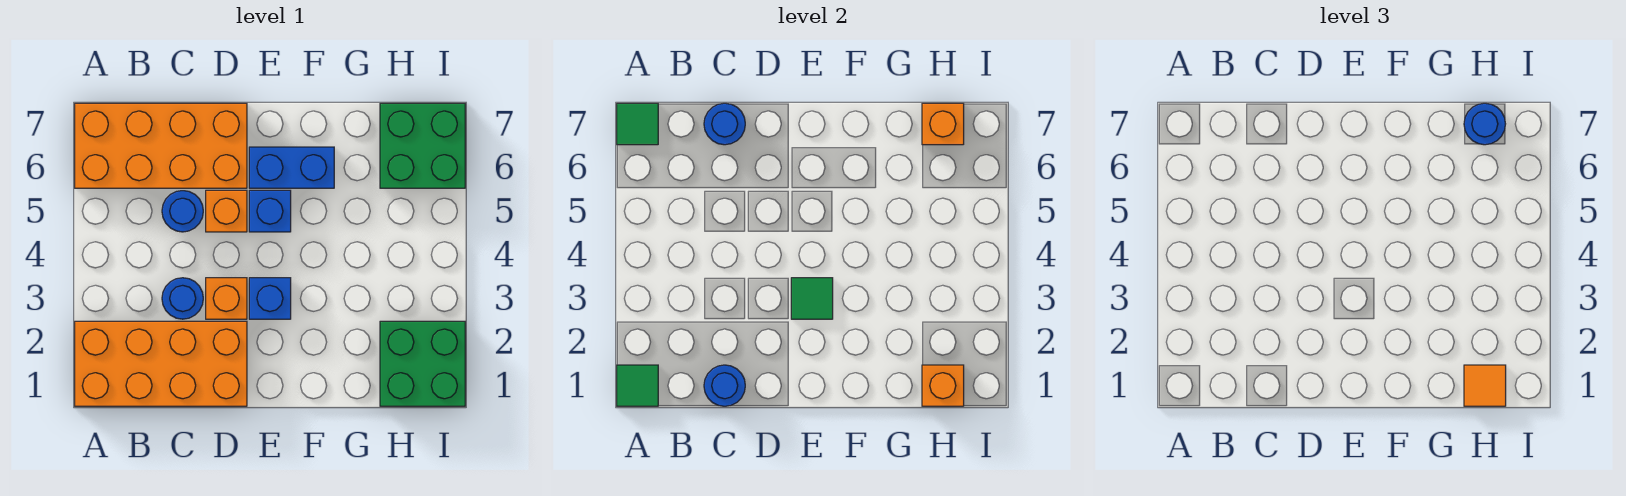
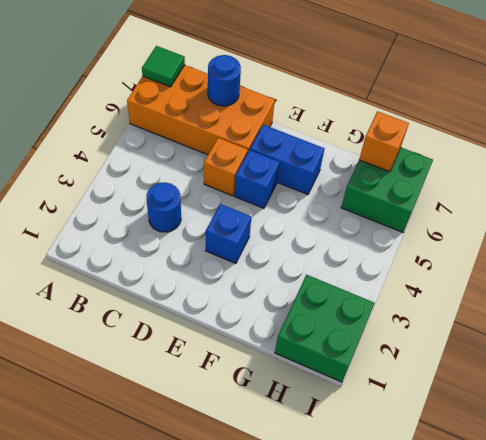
none -> orange brick A1:D2 level 1
none -> blue round brick C5 level 1
none -> orange brick D3 level 1

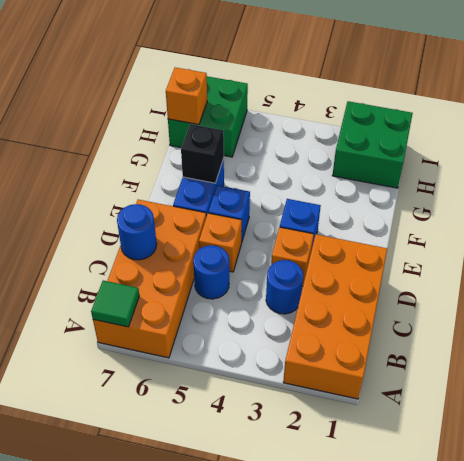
black brick F6 level 2 -> none
none -> green tile A1 level 2
none -> blue round brick C1 level 2
none -> green tile E3 level 2

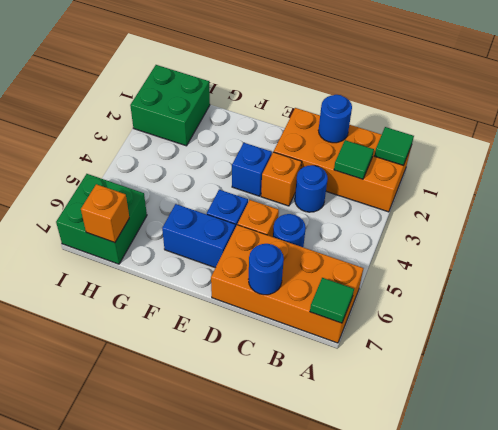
green tile B2 level 2 -> green tile E3 level 2
none -> orange brick H1 level 2
none -> orange tile H1 level 3
none -> blue round brick H7 level 3

